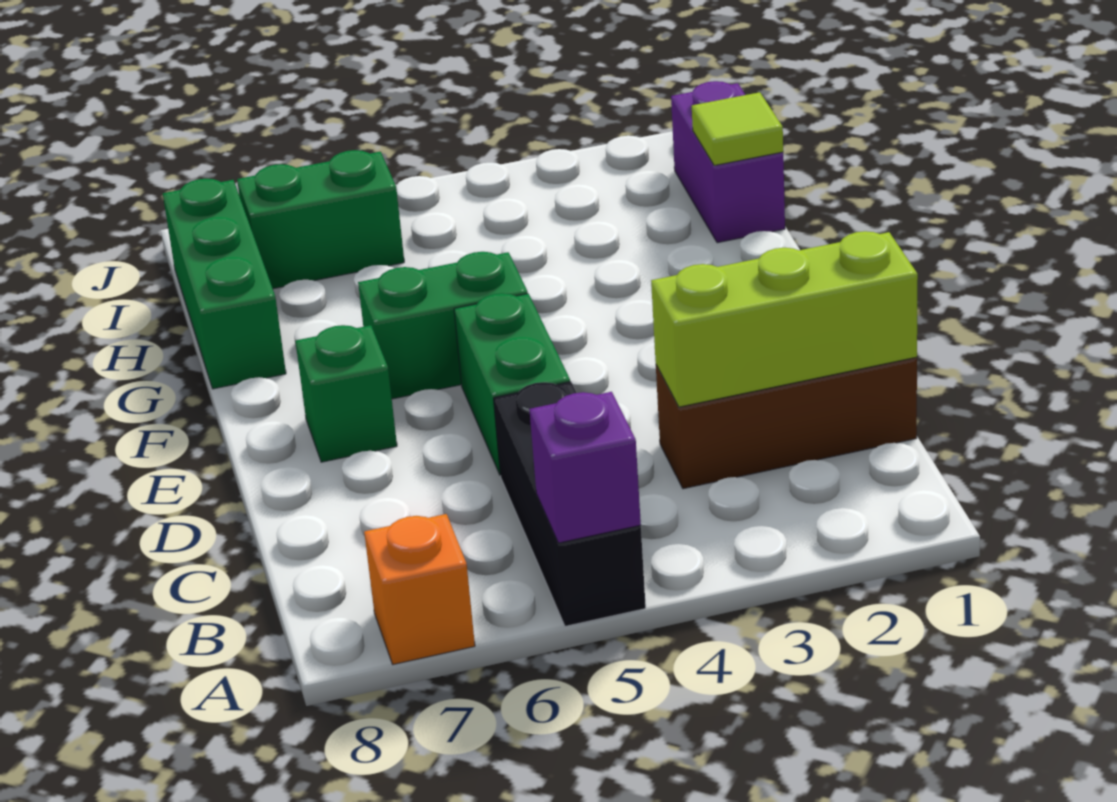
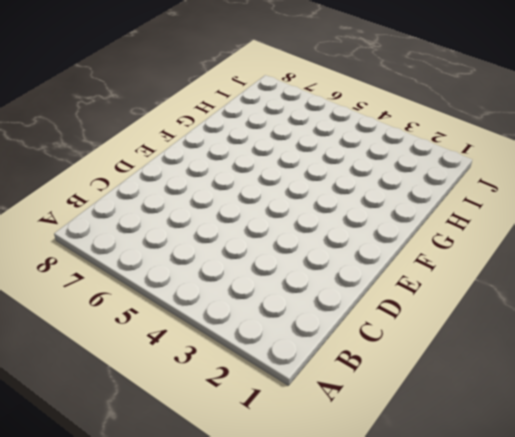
none -> black brick A5:C5 level 1
none -> orange brick A7 level 1
none -> brown brick C1:C3 level 1

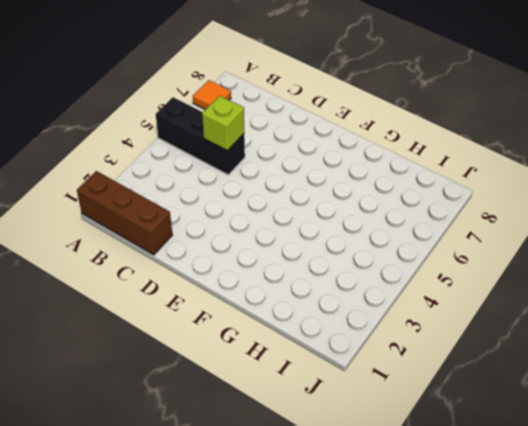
brown brick A1:C1 level 1 -> brown brick C1:C3 level 1
orange tile A7 level 1 -> orange brick A7 level 1
lime brick C5 level 2 -> none
none -> green brick D5:E5 level 1
none -> green brick E7 level 1
none -> green brick F5:F6 level 1

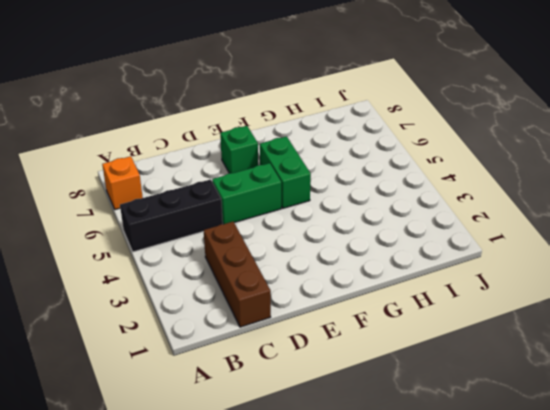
none -> green brick G8:I8 level 1
none -> purple brick H1:I1 level 1
none -> green brick I6:I7 level 1

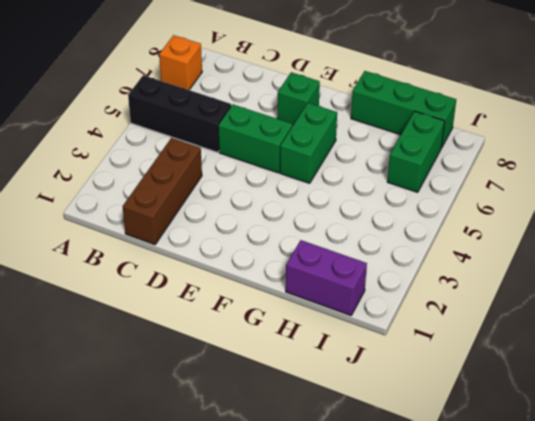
none -> purple brick A5 level 2
none -> lime brick C1:C3 level 2
none -> lime tile H1 level 2

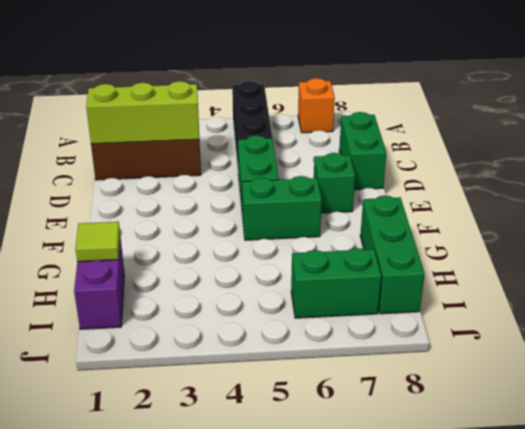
green brick C8:D8 level 1 -> none
none -> purple brick A5 level 2

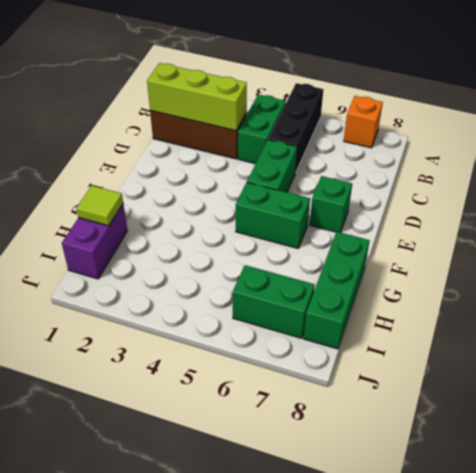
green brick B4:C4 level 1 -> none
none -> purple brick A5 level 2

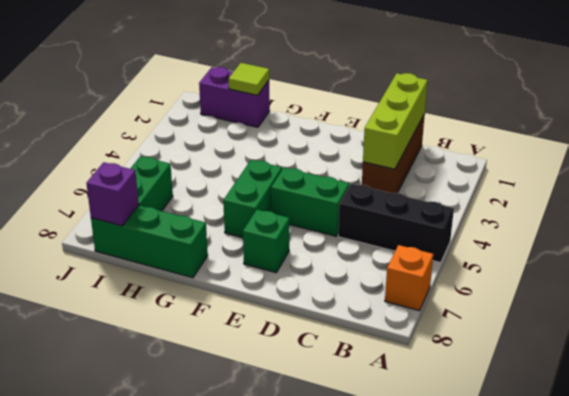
purple brick I8 level 2 -> purple brick A5 level 2

